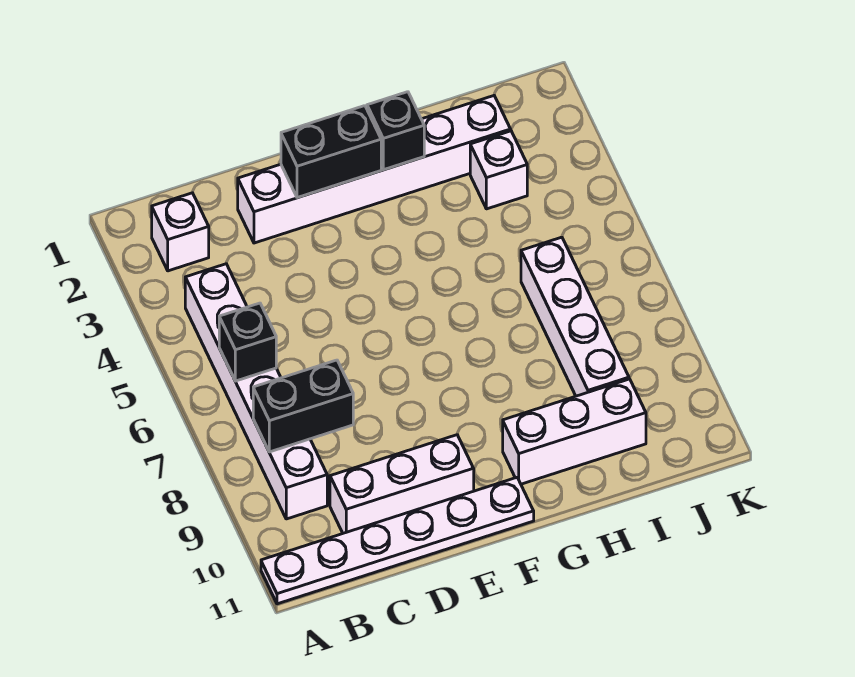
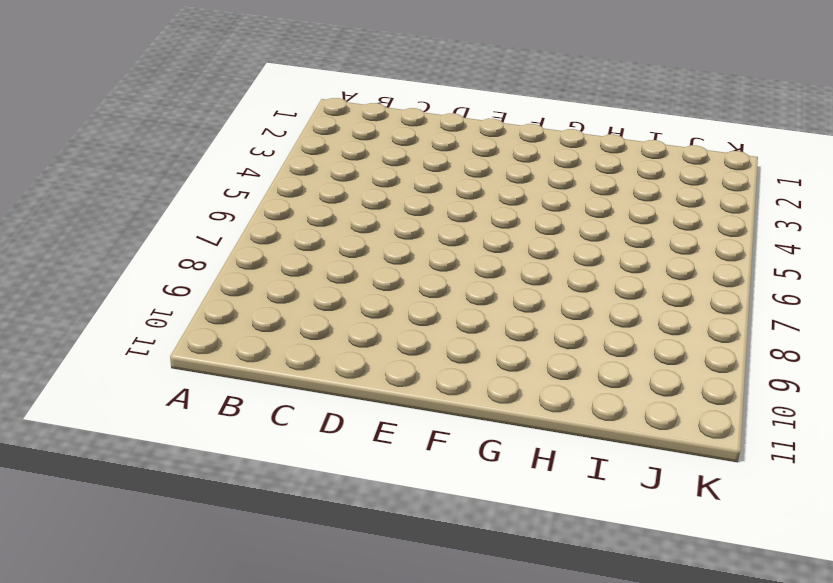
none -> white plate A11:F11 level 1
none -> white brick B2 level 1
none -> white brick B4:B9 level 1

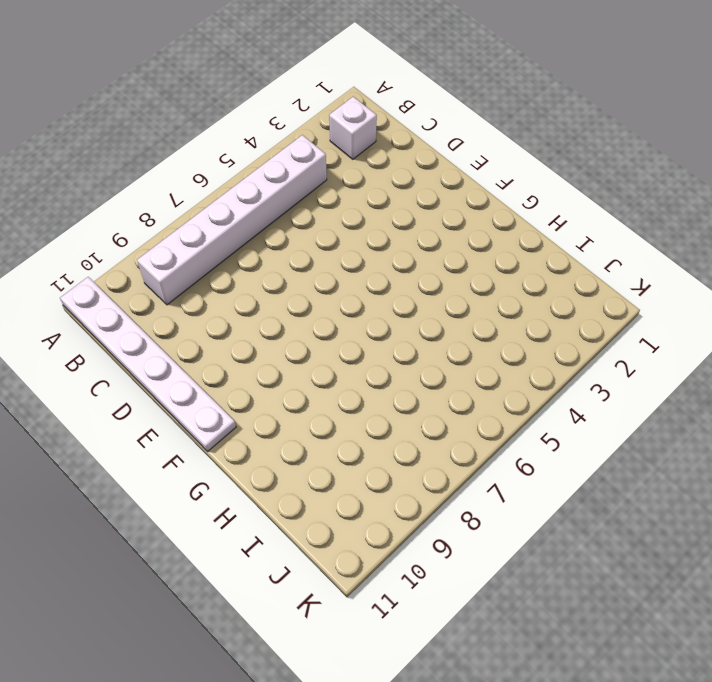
none -> white brick C10:E10 level 1
none -> white brick D2:I2 level 1
none -> white brick G10:I10 level 1

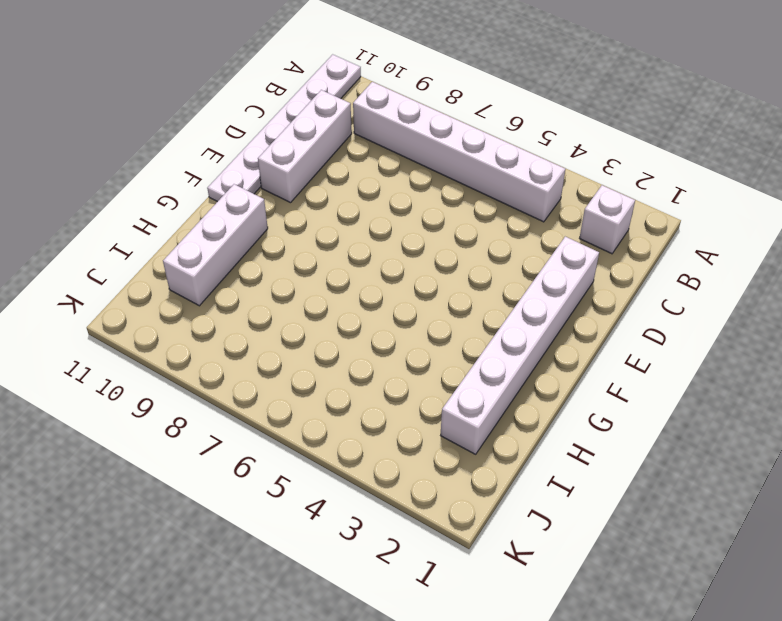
none -> white brick I3 level 1
none -> white brick I6:I9 level 1
none -> black brick B6 level 2

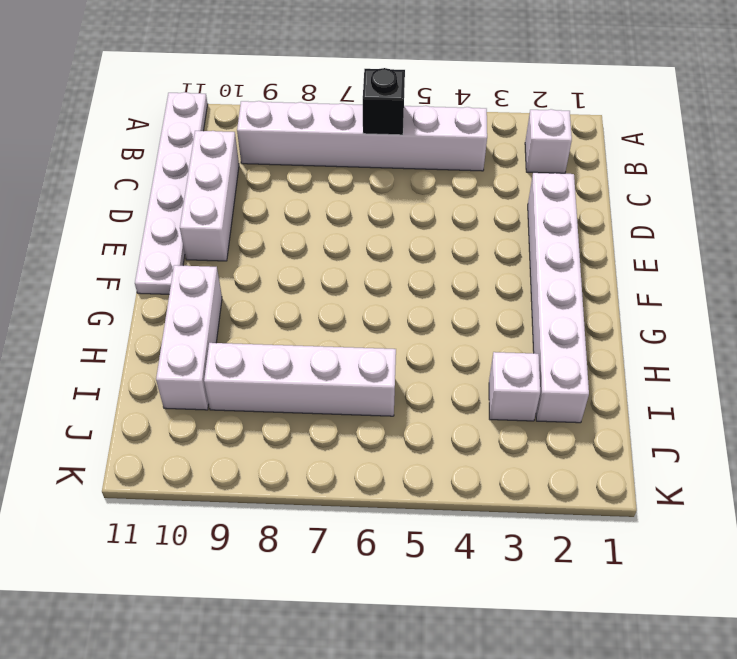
none -> black brick B8:C8 level 2
none -> black brick E2:F2 level 2
none -> black brick G2 level 2

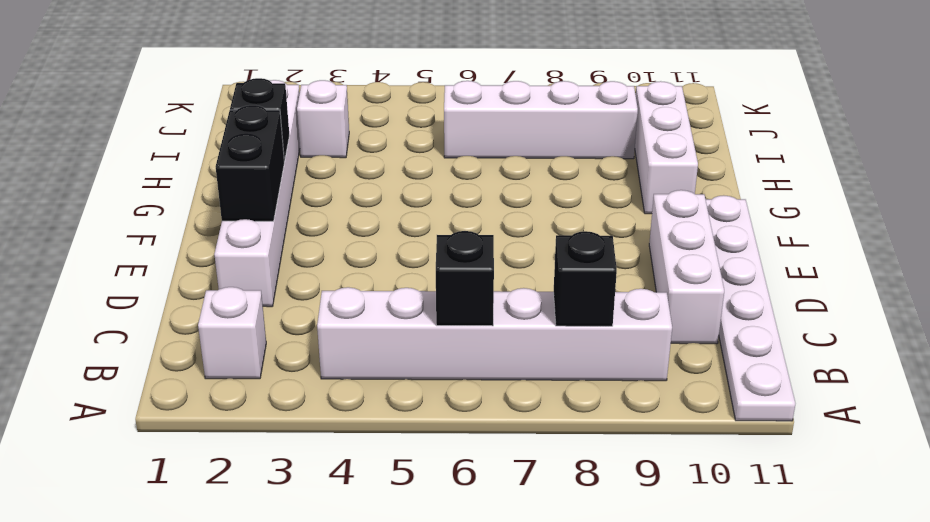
black brick B8 level 2 -> black brick B8:C8 level 2

